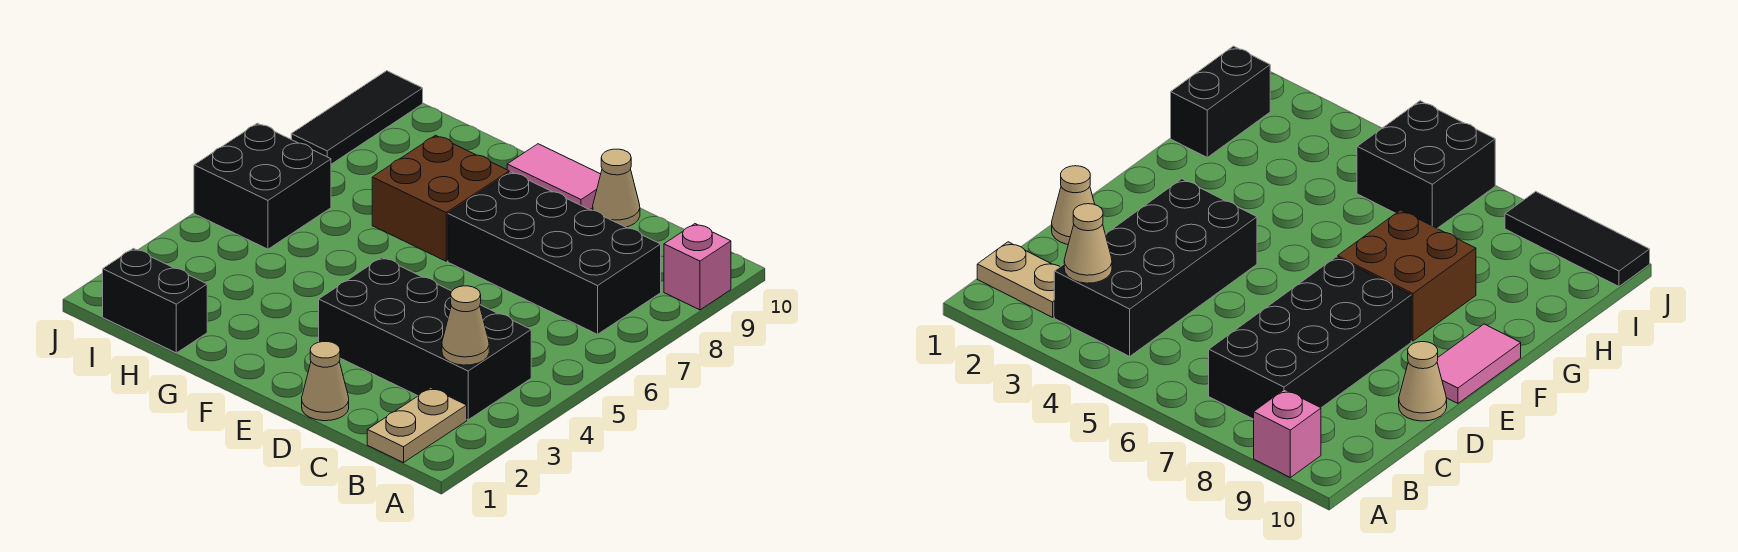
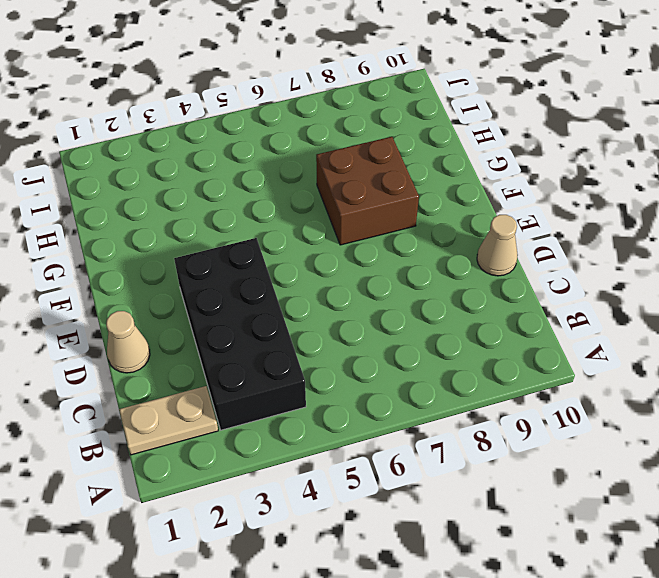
none -> pink brick A9 level 1
none -> black brick B7:E8 level 1
none -> pink tile E10:F10 level 1

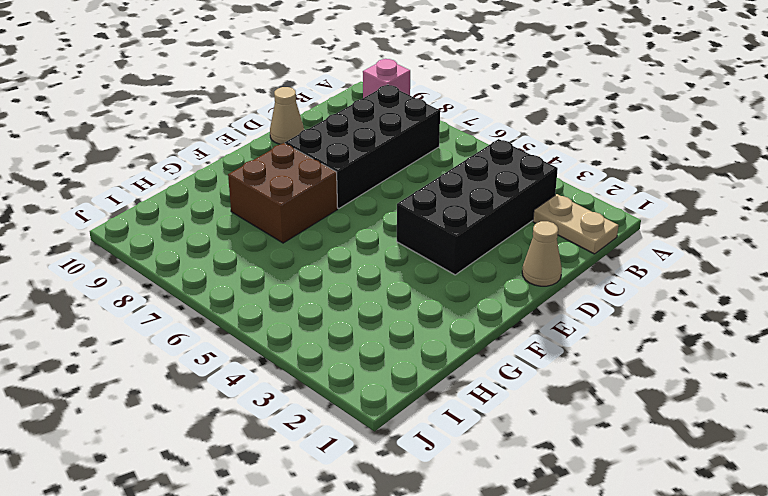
none -> pink tile E10:F10 level 1
none -> black brick H1:I1 level 1
none -> black brick I5:J6 level 1

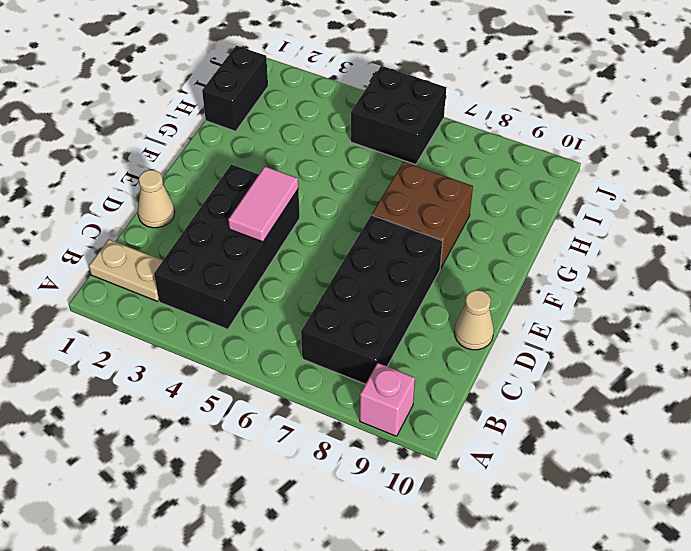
pink tile D4:E4 level 2 -> pink tile E10:F10 level 1
none -> black tile J8:J10 level 1
none -> tan cone B3 level 2

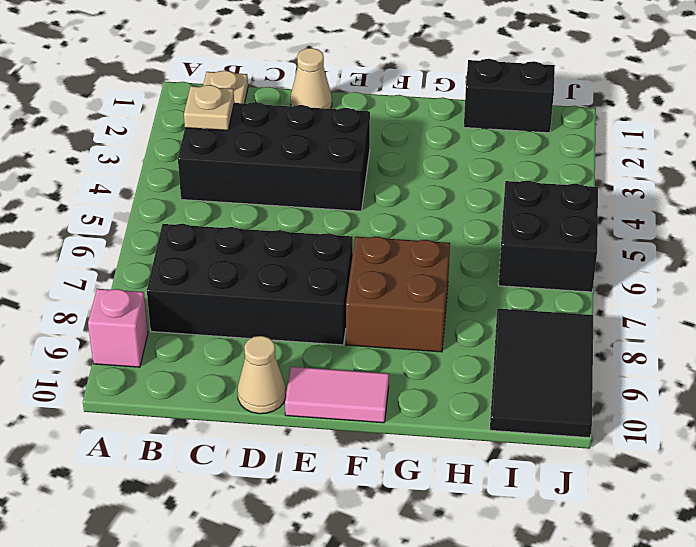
tan plate B3 level 2 -> tan cone B3 level 2
black tile I8:J10 level 1 -> black tile J8:J10 level 1

